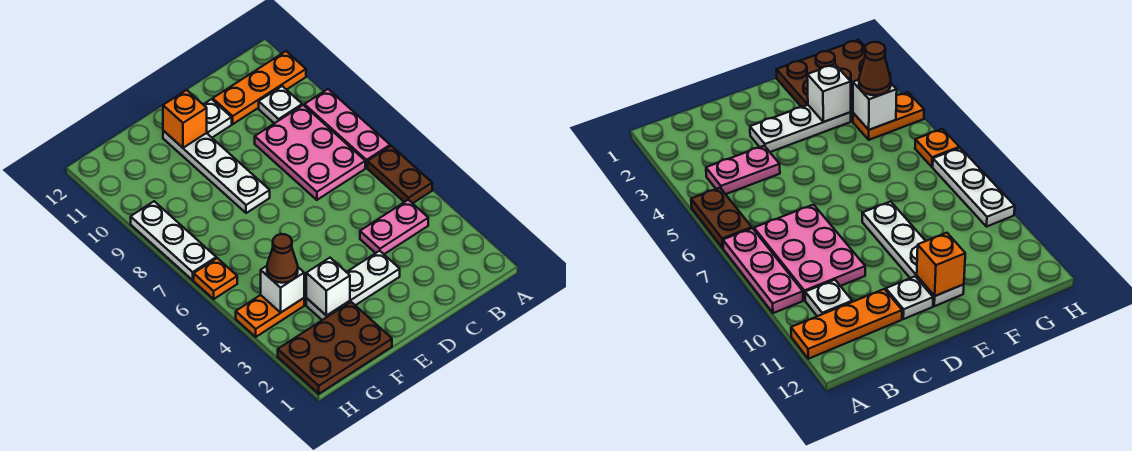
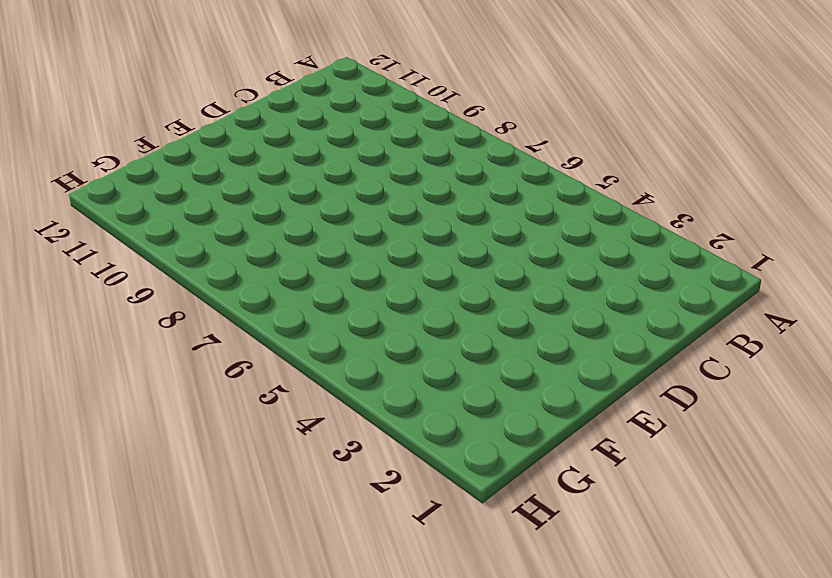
none -> brown plate A5:A6 level 1
none -> pink plate A7:A9 level 1
none -> orange plate A11:C11 level 1

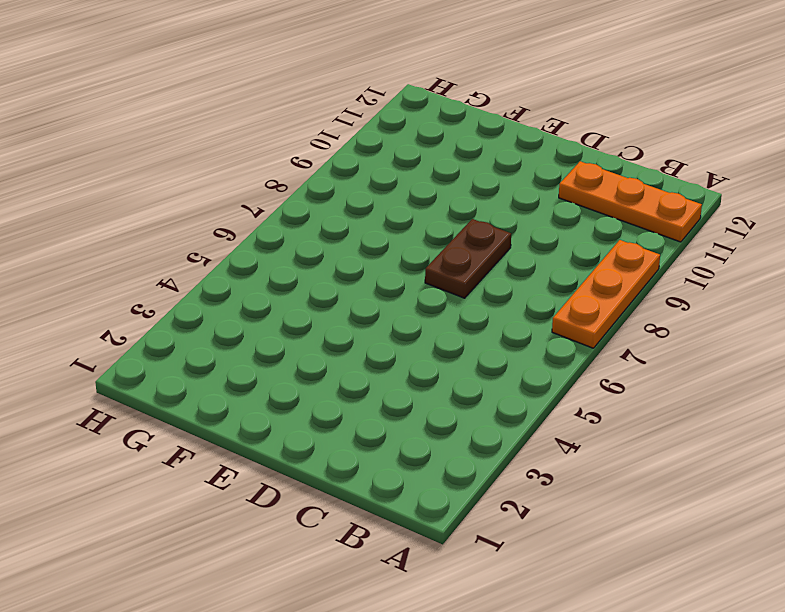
orange plate A7:A9 level 1 -> pink plate A7:A9 level 1
brown plate D7:D8 level 1 -> brown plate A5:A6 level 1
none -> pink plate B4:C4 level 1
none -> pink plate B7:C9 level 1
none -> white plate B10 level 1

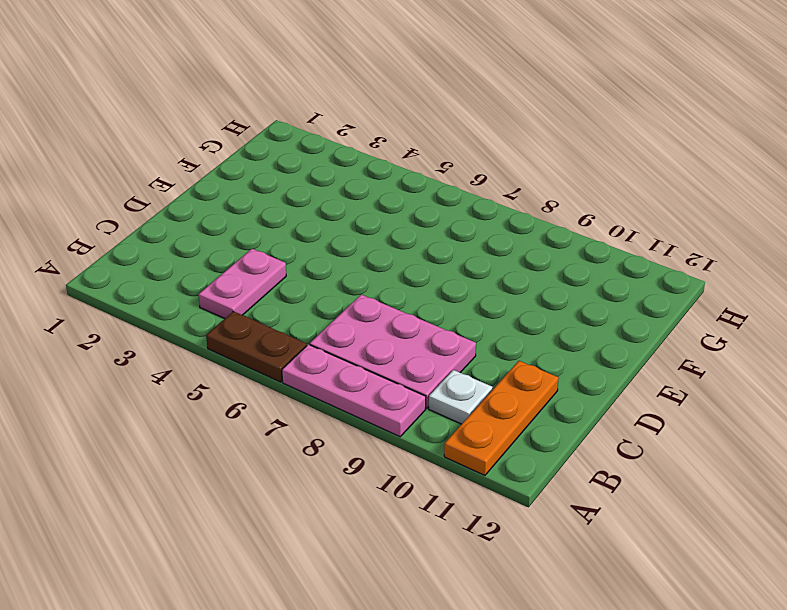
none -> white plate D3:F3 level 1
none -> white plate D11 level 1
none -> white plate E8:E11 level 1

